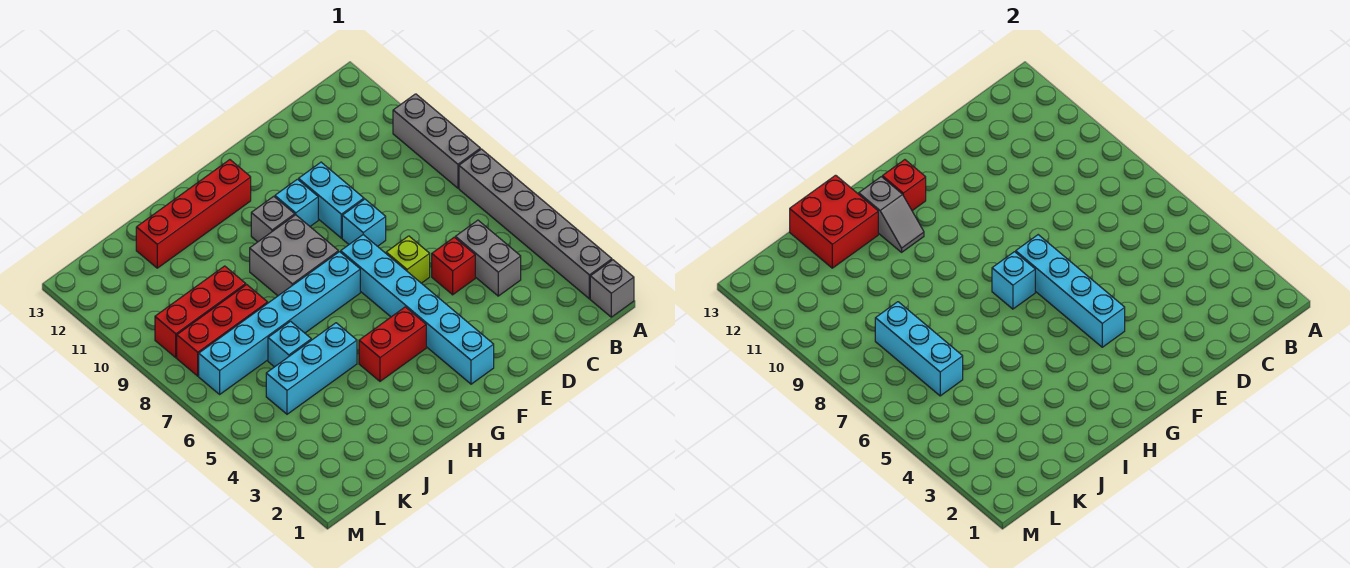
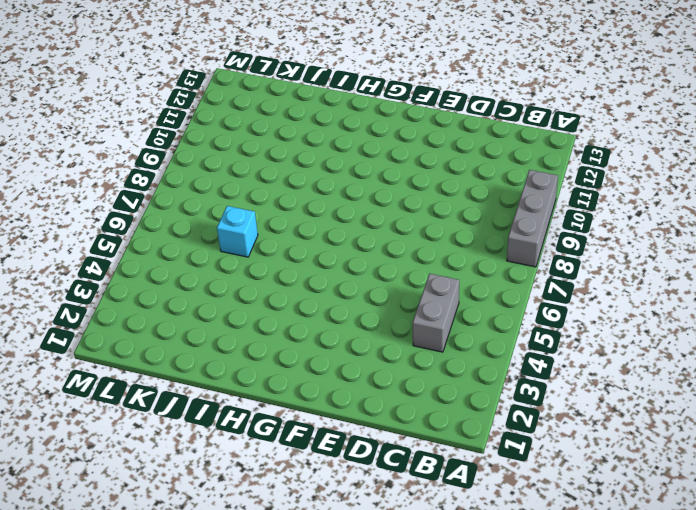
none -> grey brick A1 level 1
none -> grey brick A2:A7 level 1
none -> red brick D5 level 1

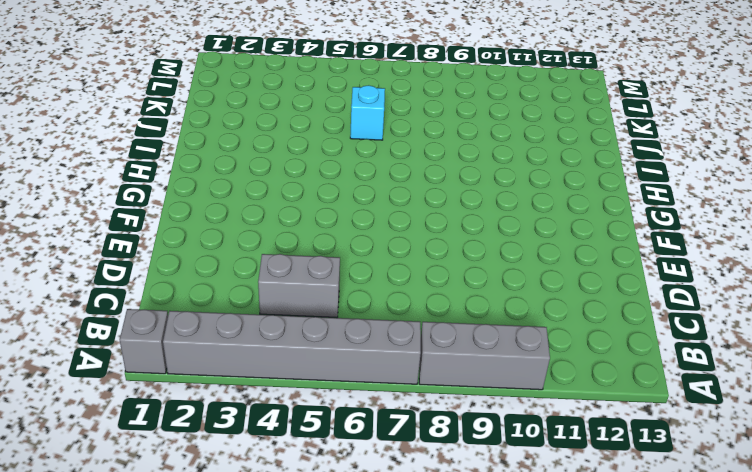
none -> red brick D5 level 1
none -> lime brick E6 level 1
none -> cyan brick E8 level 1

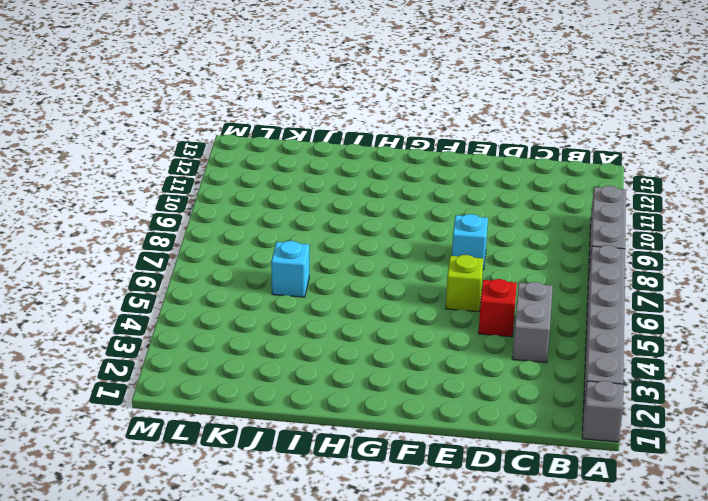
none -> cyan brick E9:E10 level 1
none -> cyan brick F2:F7 level 1
none -> cyan brick F10 level 1

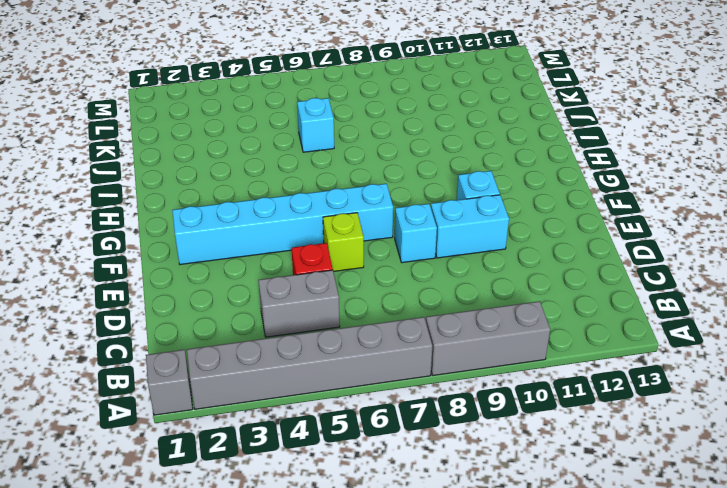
none -> red brick G4:H4 level 1
none -> cyan brick G7:L7 level 1
none -> grey brick G8:H9 level 1

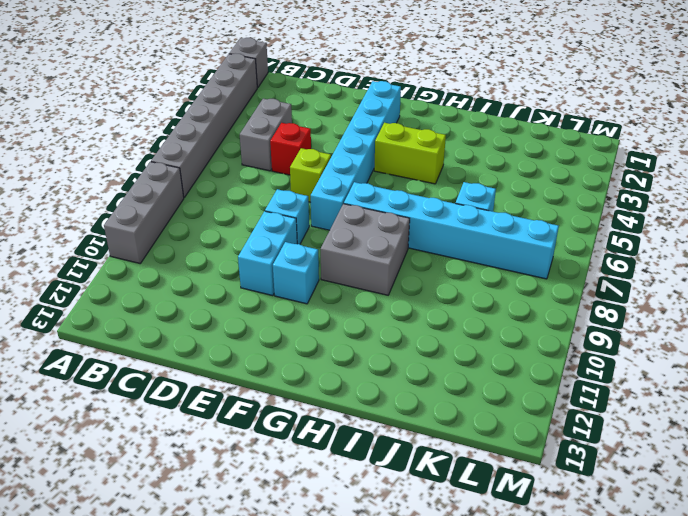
lime brick G4:H4 level 1 -> red brick G4:H4 level 1
none -> grey brick G10 level 1
none -> red brick G12:J12 level 1
none -> cyan brick I5:K5 level 1

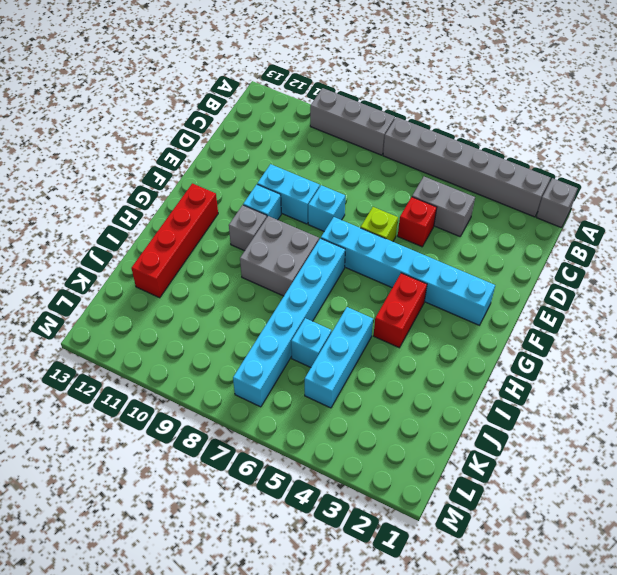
none -> red brick J8:L8 level 1
none -> red brick J9:L9 level 1
none -> cyan brick F4:F7 level 2

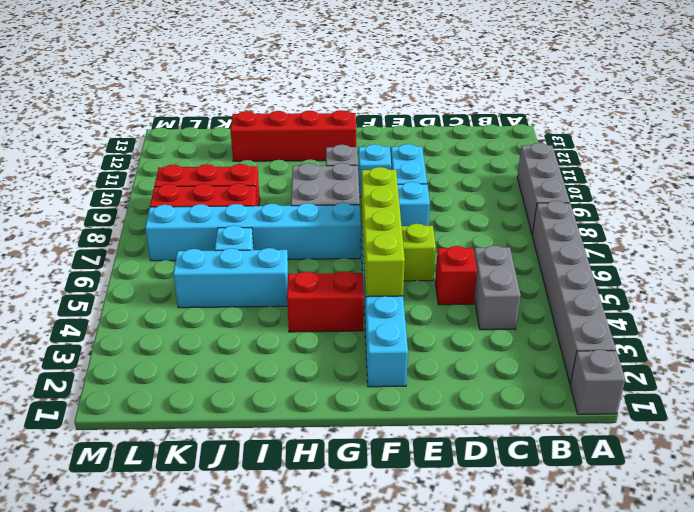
lime brick F4:F7 level 2 -> cyan brick F4:F7 level 2
none -> cyan brick G7 level 2
none -> red brick G12 level 2
none -> grey slope H11:H12 level 2 top 12

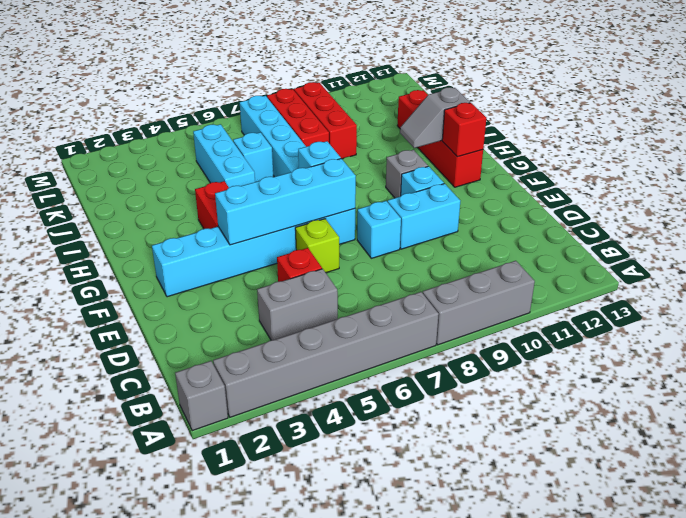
none -> grey brick G8:H9 level 1
none -> red brick I12:J13 level 2
none -> cyan brick K6:K8 level 2

